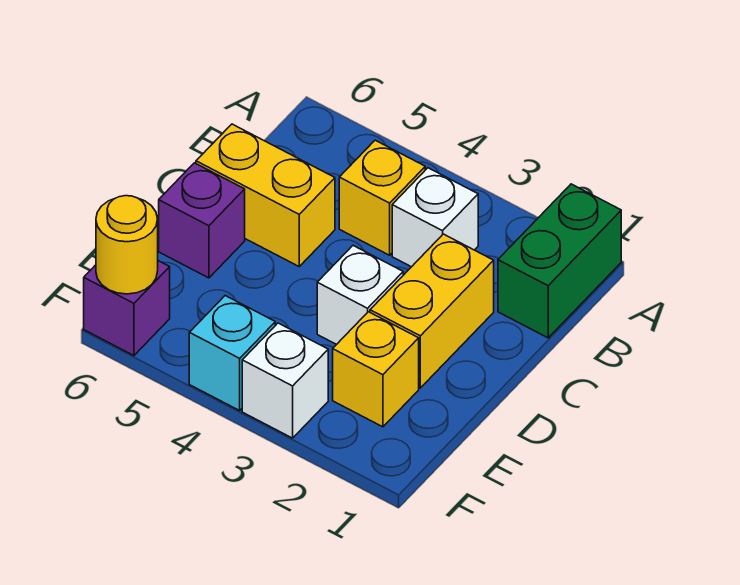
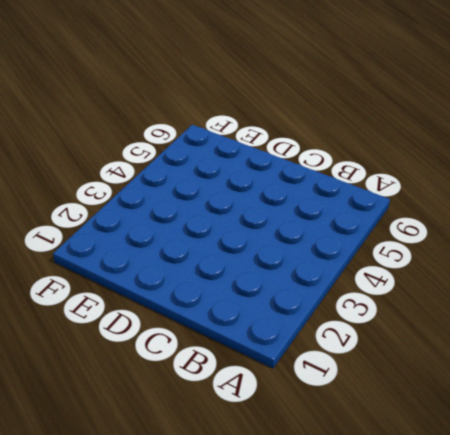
none -> green brick A1:B1 level 1
none -> white brick B3 level 1
none -> yellow brick B4 level 1

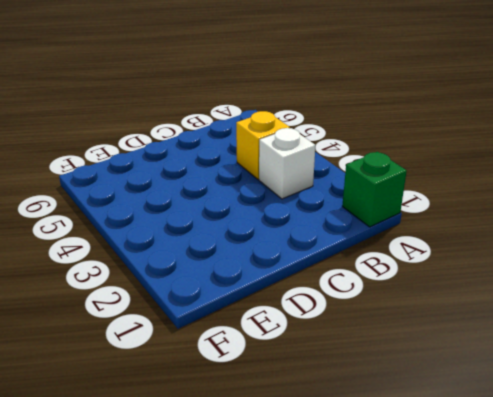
green brick A1 level 1 -> green brick A1:B1 level 1
none -> yellow brick C2:D2 level 1
none -> yellow brick C5:C6 level 1
none -> white brick D3 level 1

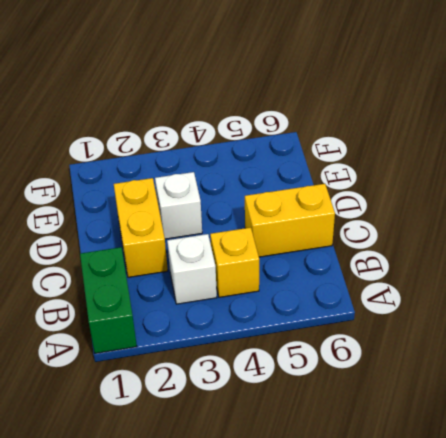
none -> purple brick D6 level 1
none -> yellow brick E2 level 1
none -> white brick F3 level 1

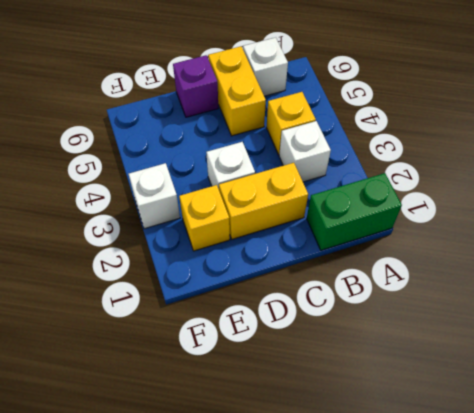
white brick B6 level 1 -> none
none -> cyan brick F4 level 1
none -> purple brick F6 level 1
none -> yellow round brick F6 level 2

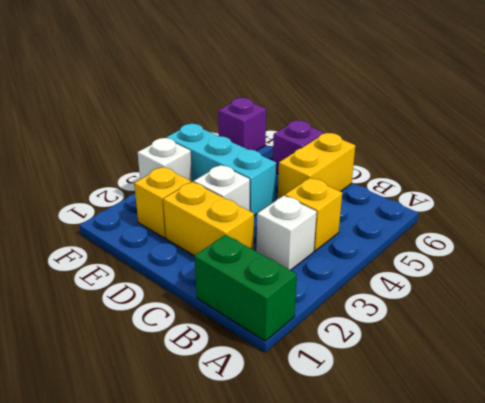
cyan brick D4:F4 level 1 -> cyan brick F4 level 1
none -> yellow round brick F6 level 2

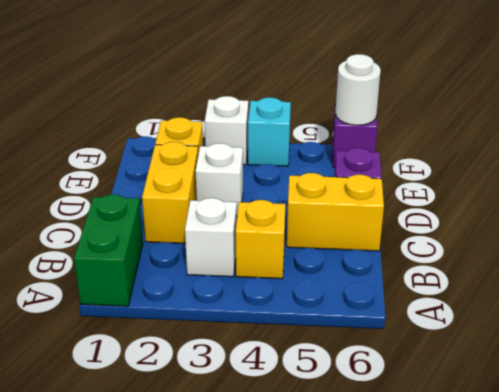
white round brick F6 level 2 -> yellow round brick F6 level 2

